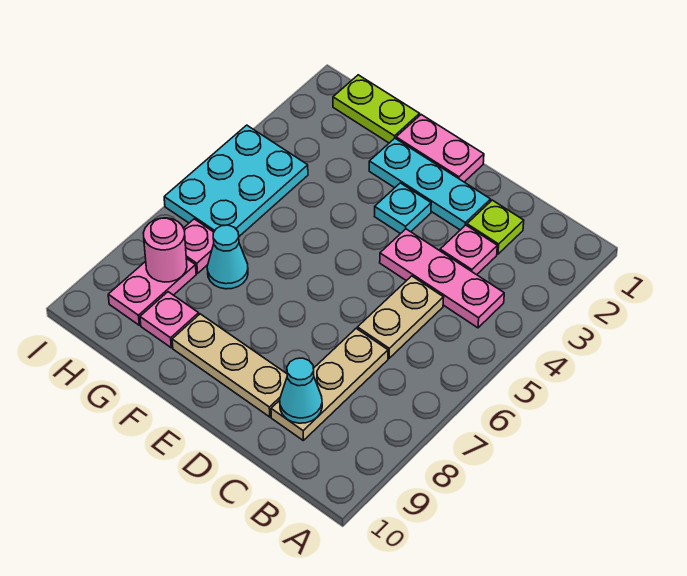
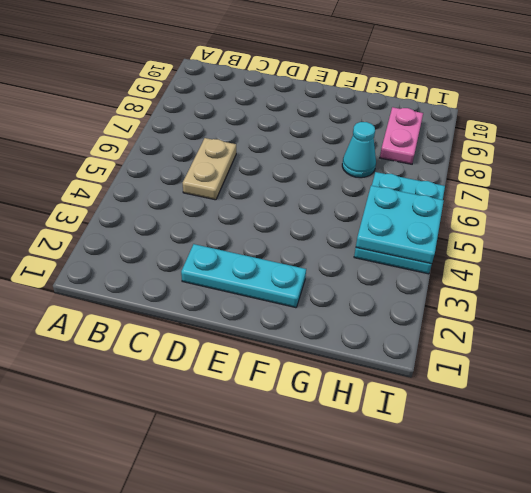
cyan plate H4:I5 level 2 -> none
none -> pink plate B4:D4 level 1
none -> lime plate C2 level 1
none -> pink plate C3 level 1

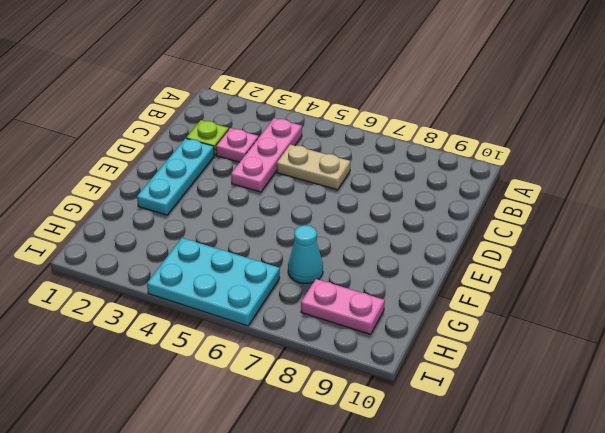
none -> tan plate C7:C9 level 1
none -> tan plate D9:F9 level 1
none -> pink plate E1:F1 level 1

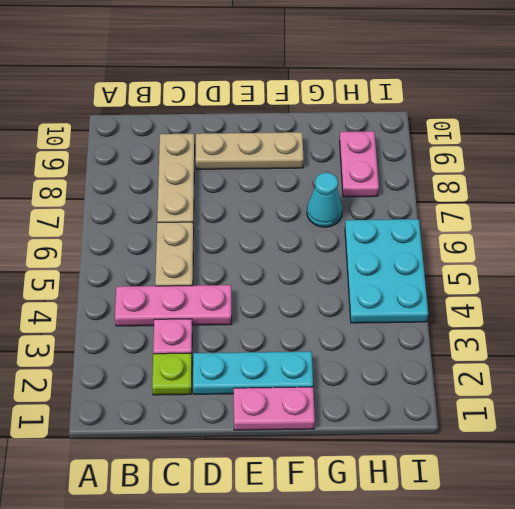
none -> cyan plate E3 level 1
none -> lime plate G1:H1 level 1
none -> pink plate G9 level 1

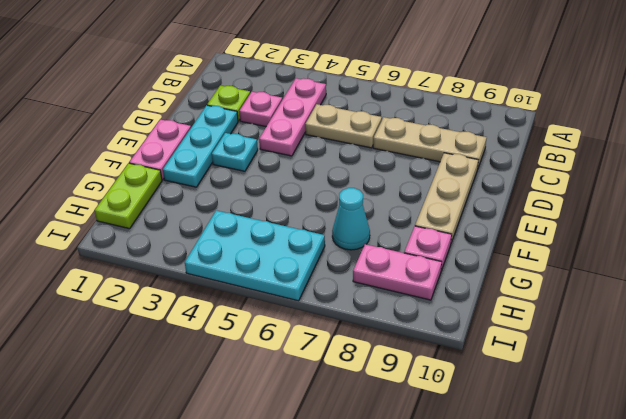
none -> pink plate H7 level 1
none -> cyan cone C9 level 2
none -> pink round brick H8 level 2

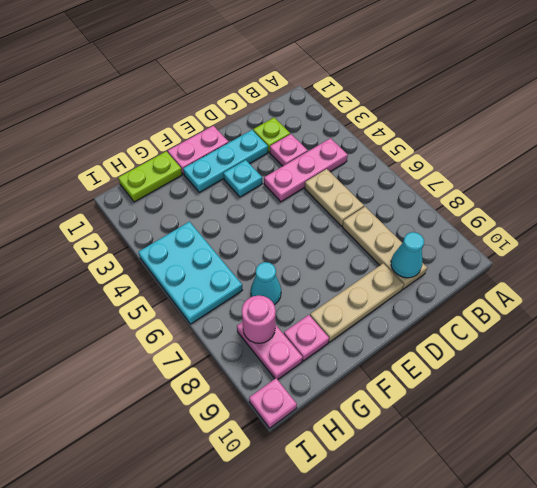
pink plate I10 level 1 -> pink plate H7 level 1

